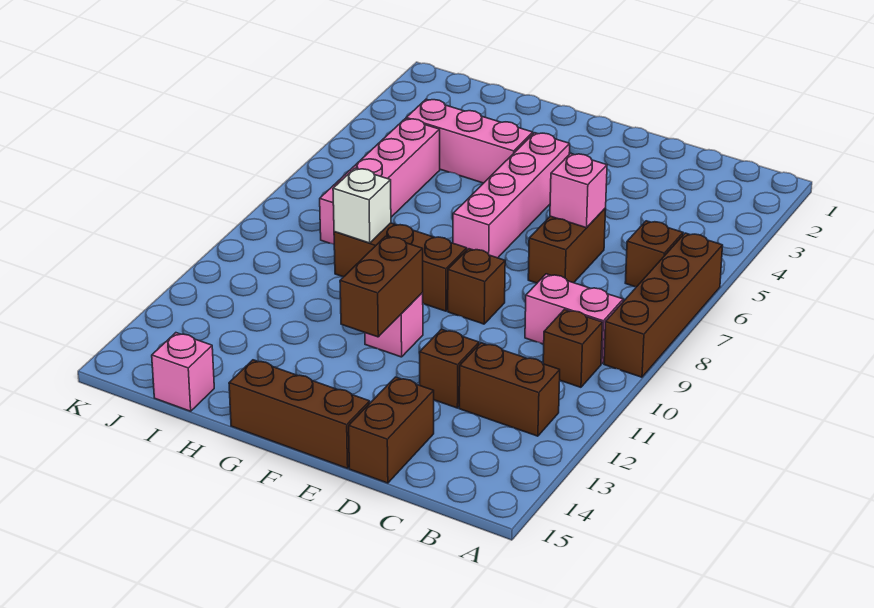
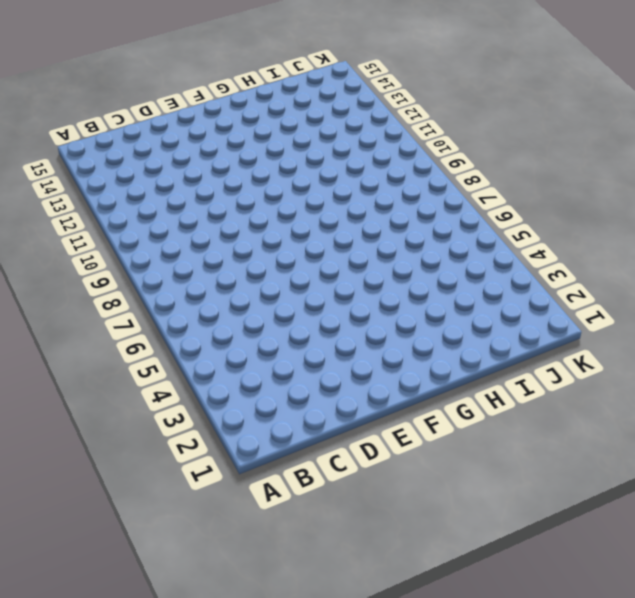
none -> brown brick A6:A9 level 1
none -> brown brick B6 level 1
none -> pink brick B9:C9 level 1

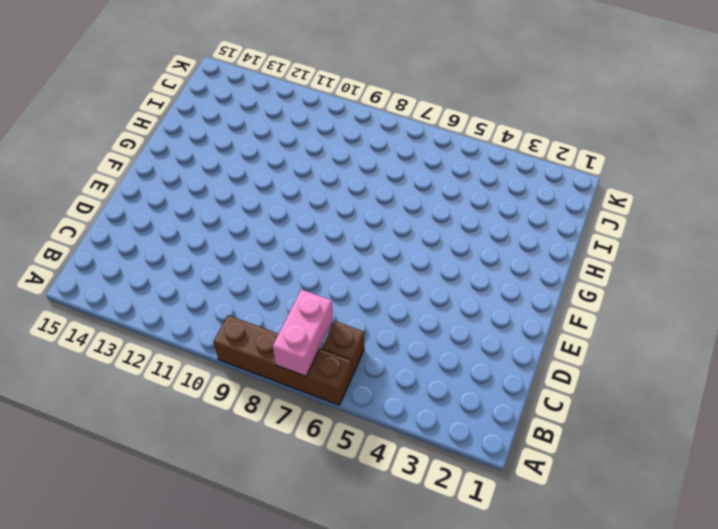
pink brick A7:B7 level 2 -> pink brick B9:C9 level 1
none -> brown brick B10 level 1
none -> brown brick B12:C12 level 1
none -> brown brick D6:D7 level 1

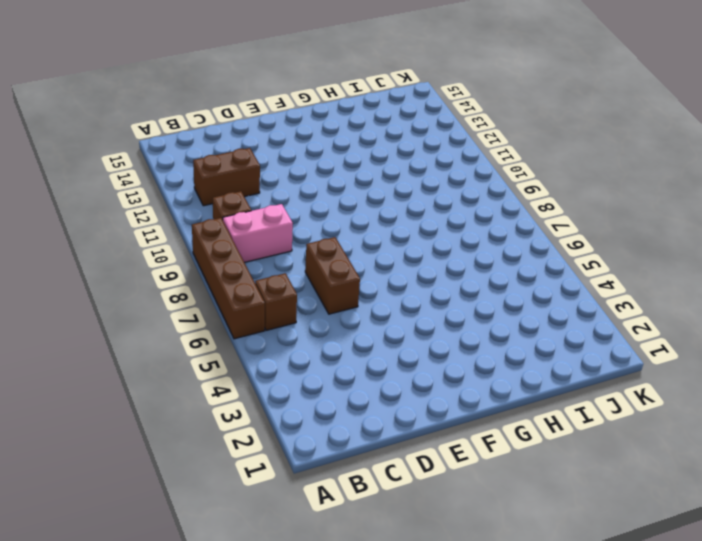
none -> brown brick D12 level 1
none -> brown brick D14:D15 level 1
none -> brown brick E9 level 1

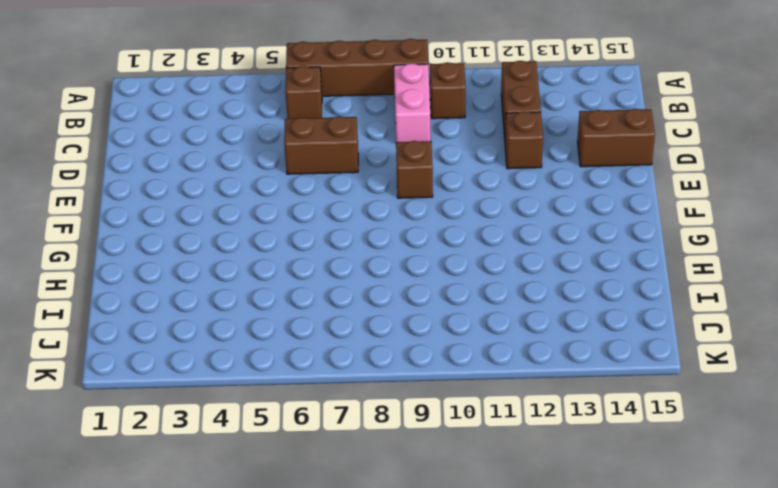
none -> brown brick E15:G15 level 1
none -> pink brick F4:F7 level 1
none -> brown brick F9:H9 level 1

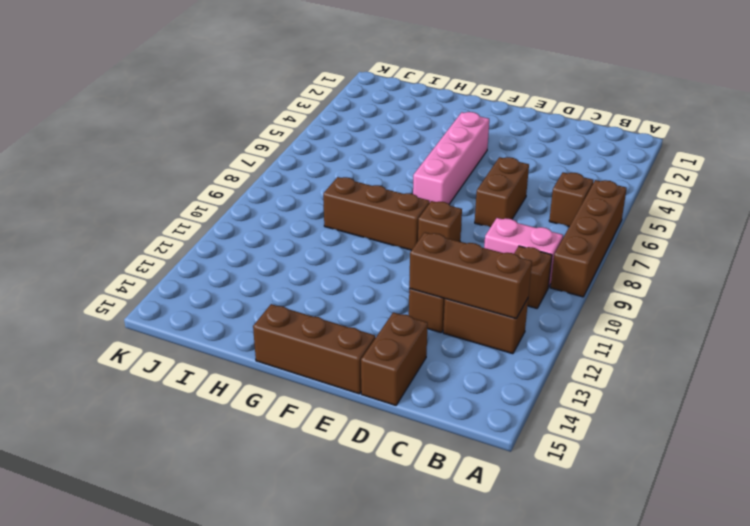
brown brick B12:D12 level 2 -> none
none -> pink brick F11 level 1
none -> pink brick G4:I4 level 1
none -> pink brick I5:I8 level 1

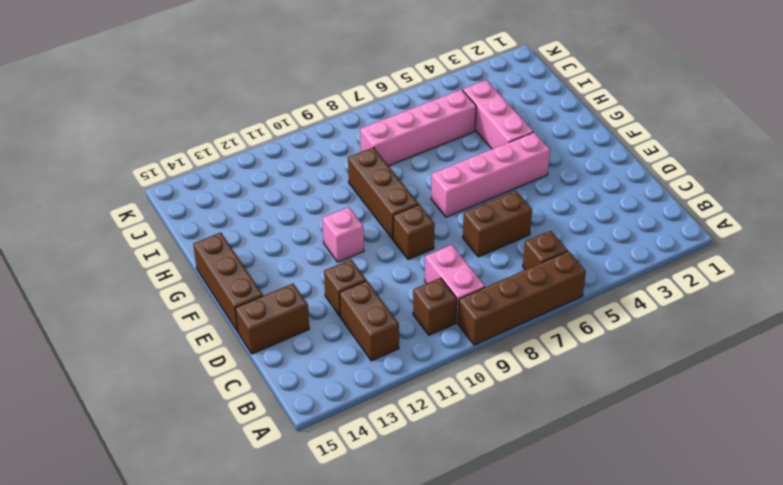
none -> pink brick I15 level 1
none -> pink brick D6 level 2
none -> brown brick F11:F12 level 2

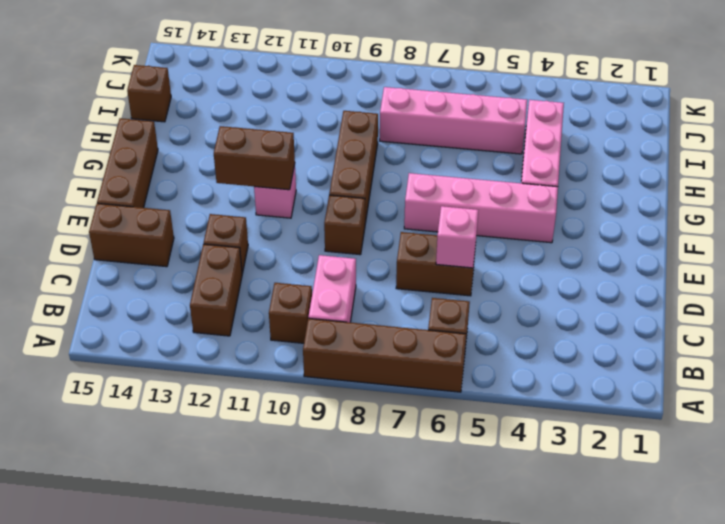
brown brick I15 level 1 -> pink brick I15 level 1
none -> white brick H9 level 2

